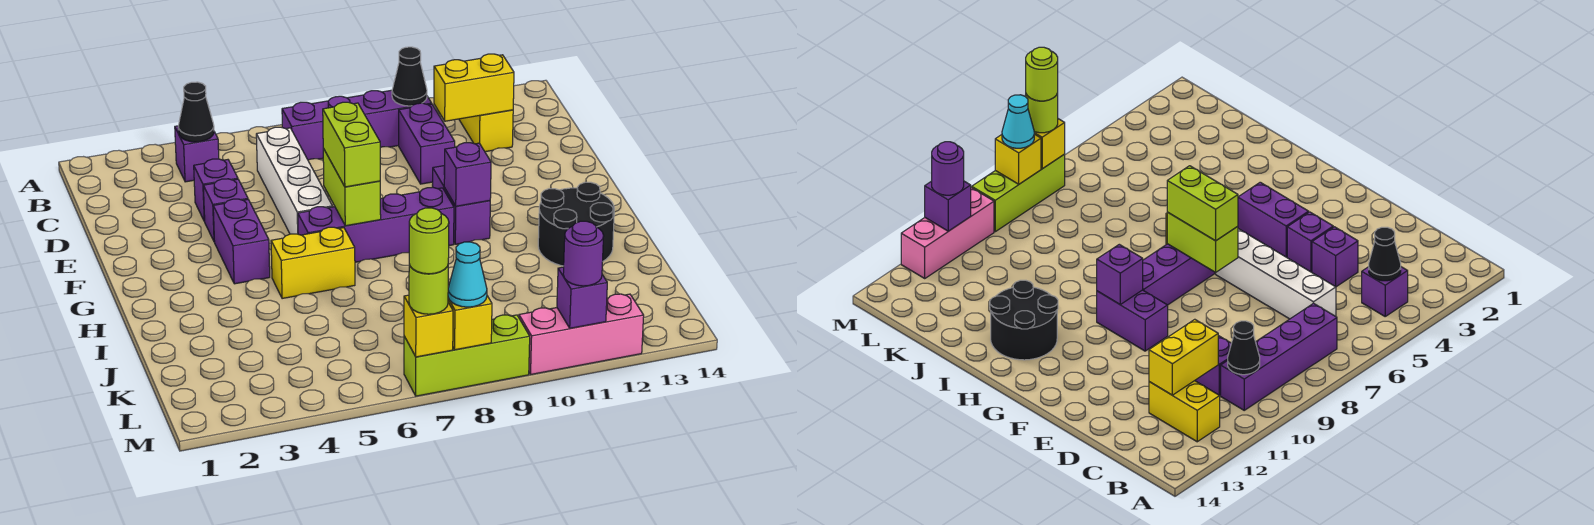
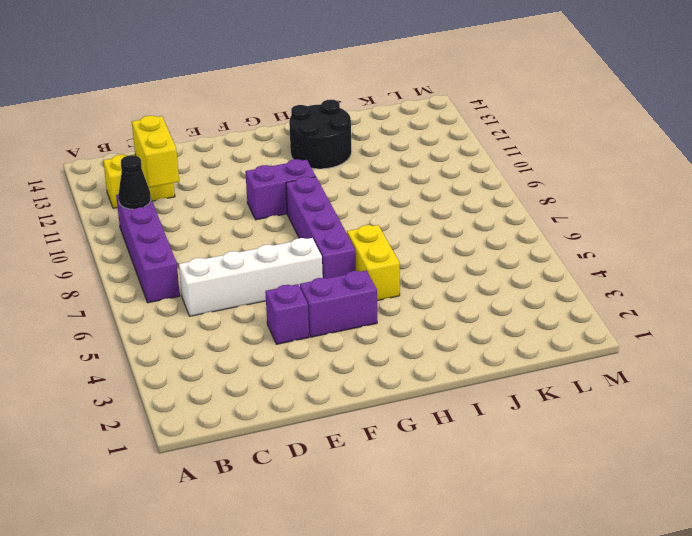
none -> purple brick B4 level 1
none -> purple brick C10:D10 level 1
none -> purple brick D4 level 1

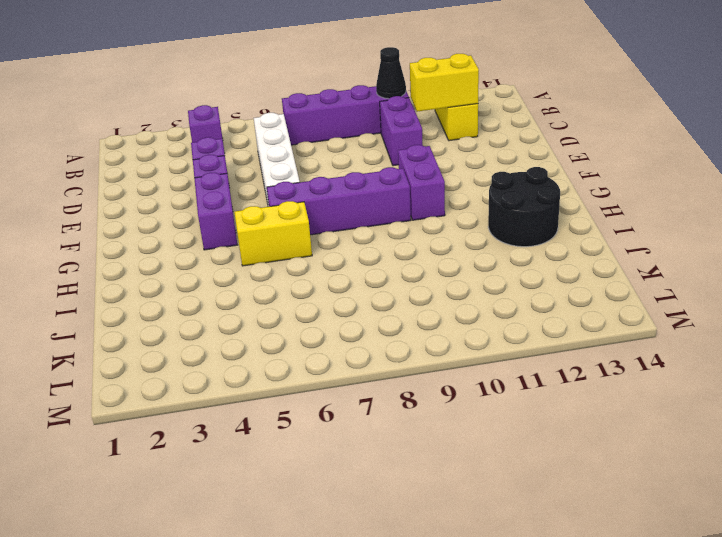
none -> lime brick M7:M9 level 1
none -> pink brick M10:M12 level 1
none -> black cone B4 level 2

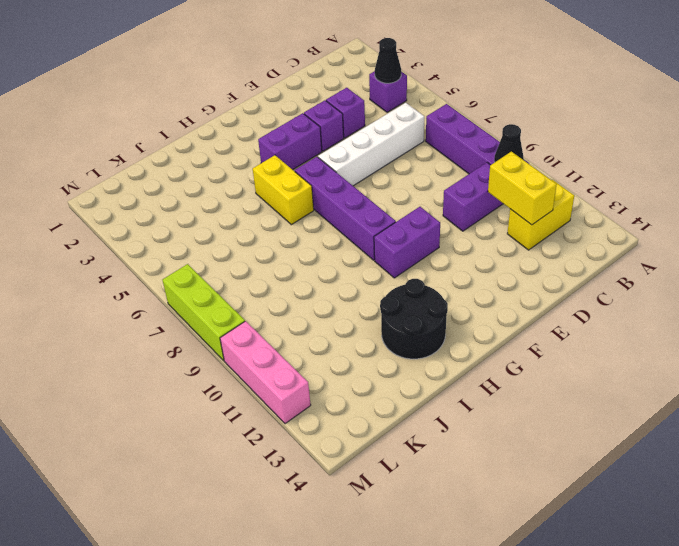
none -> lime brick F7:G7 level 2
none -> purple brick G10 level 2
none -> yellow brick M7 level 2

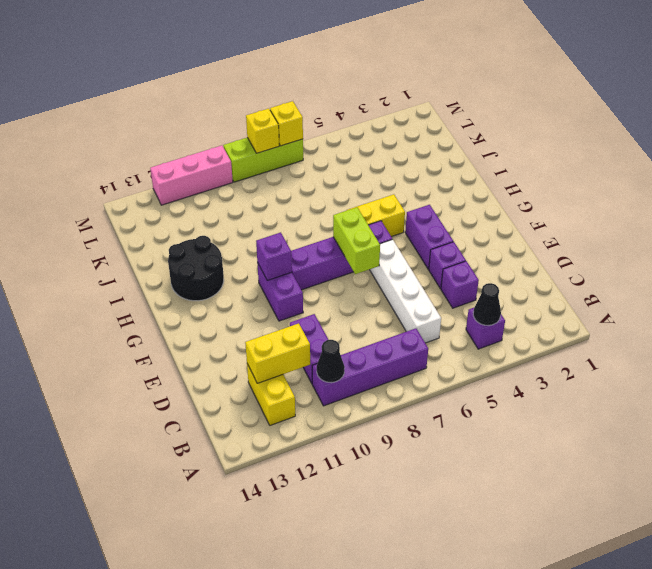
none -> purple brick M11 level 2
none -> lime brick F7:G7 level 3
none -> lime round brick M7 level 3

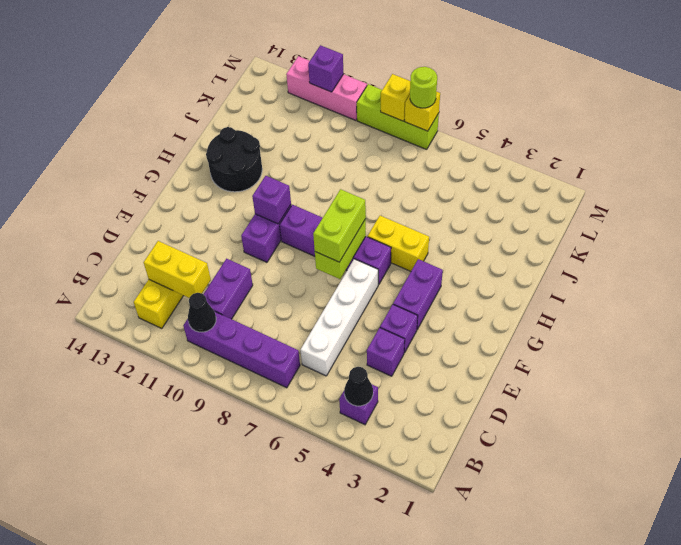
none -> cyan cone M8 level 3
none -> purple round brick M11 level 3
none -> lime round brick M7 level 4

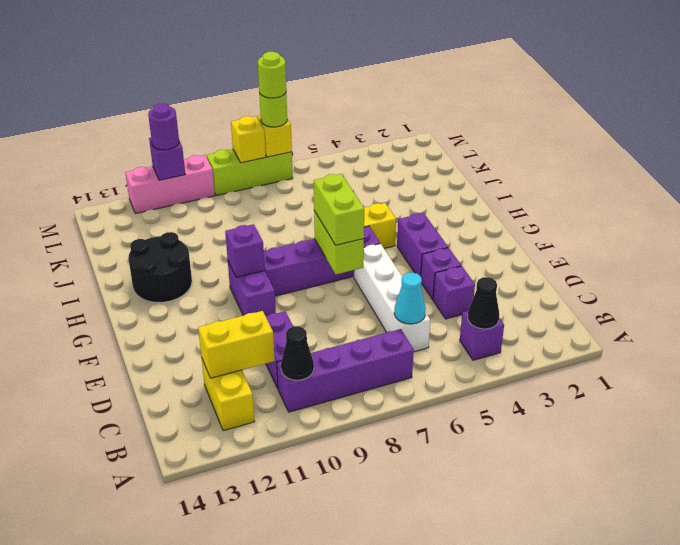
cyan cone C6 level 2 -> cyan cone M8 level 3

